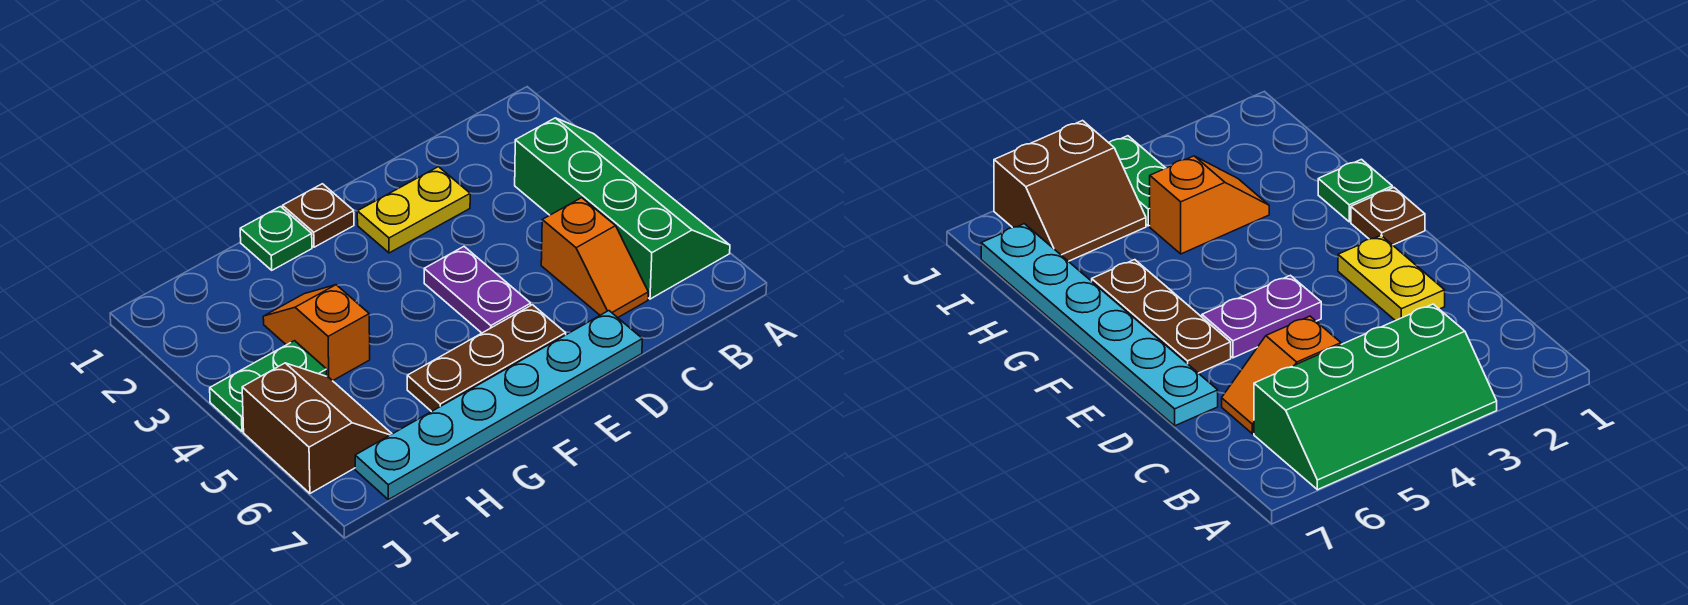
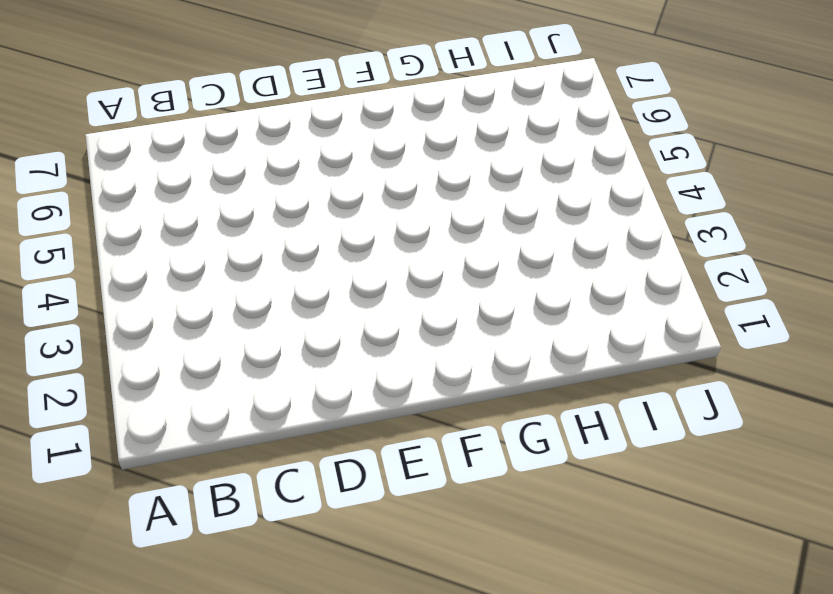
none -> green slope A3:B6 level 1 top B
none -> orange slope C5:C6 level 1 top 5

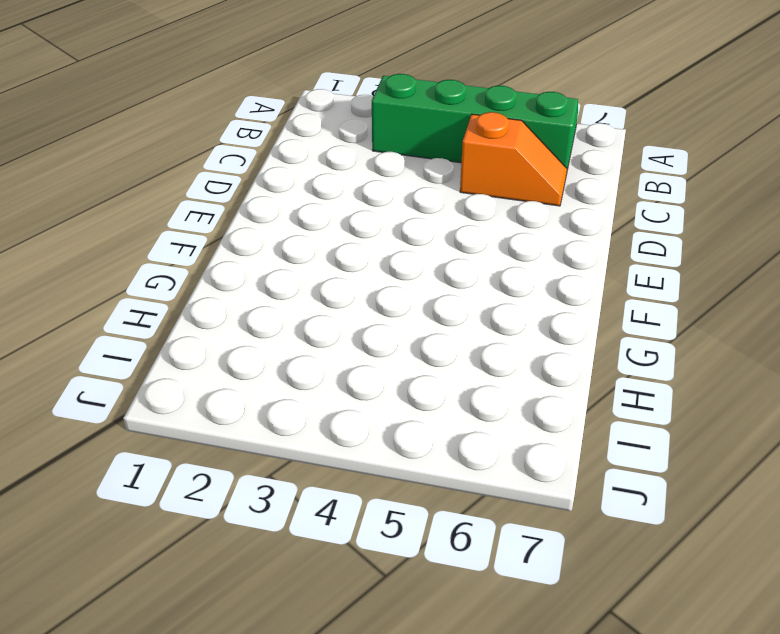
none -> yellow plate D2:E2 level 1
none -> cyan plate D7:I7 level 1

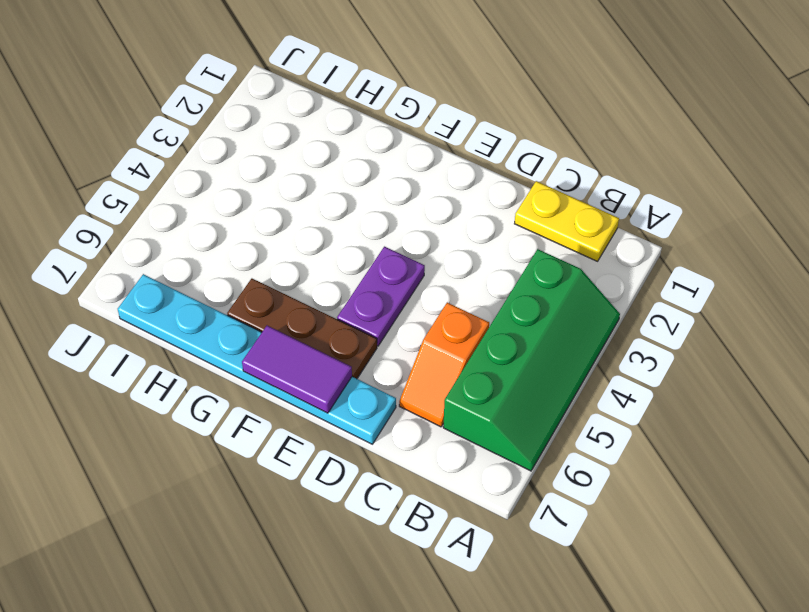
yellow plate B1:C1 level 1 -> yellow plate D2:E2 level 1
purple tile E7:F7 level 2 -> none
none -> brown plate F1 level 1
none -> green plate G1 level 1

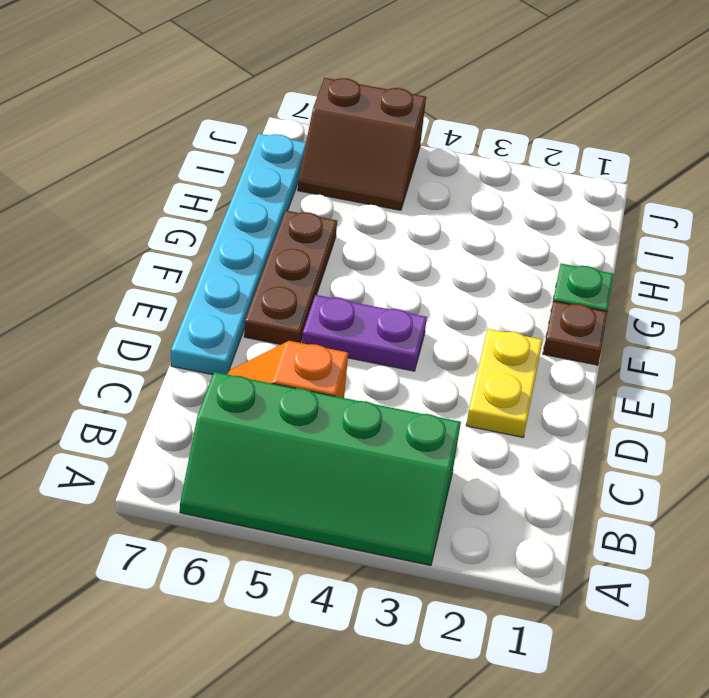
none -> orange slope H3:H4 level 1 top 4
none -> green plate I4:J4 level 1

